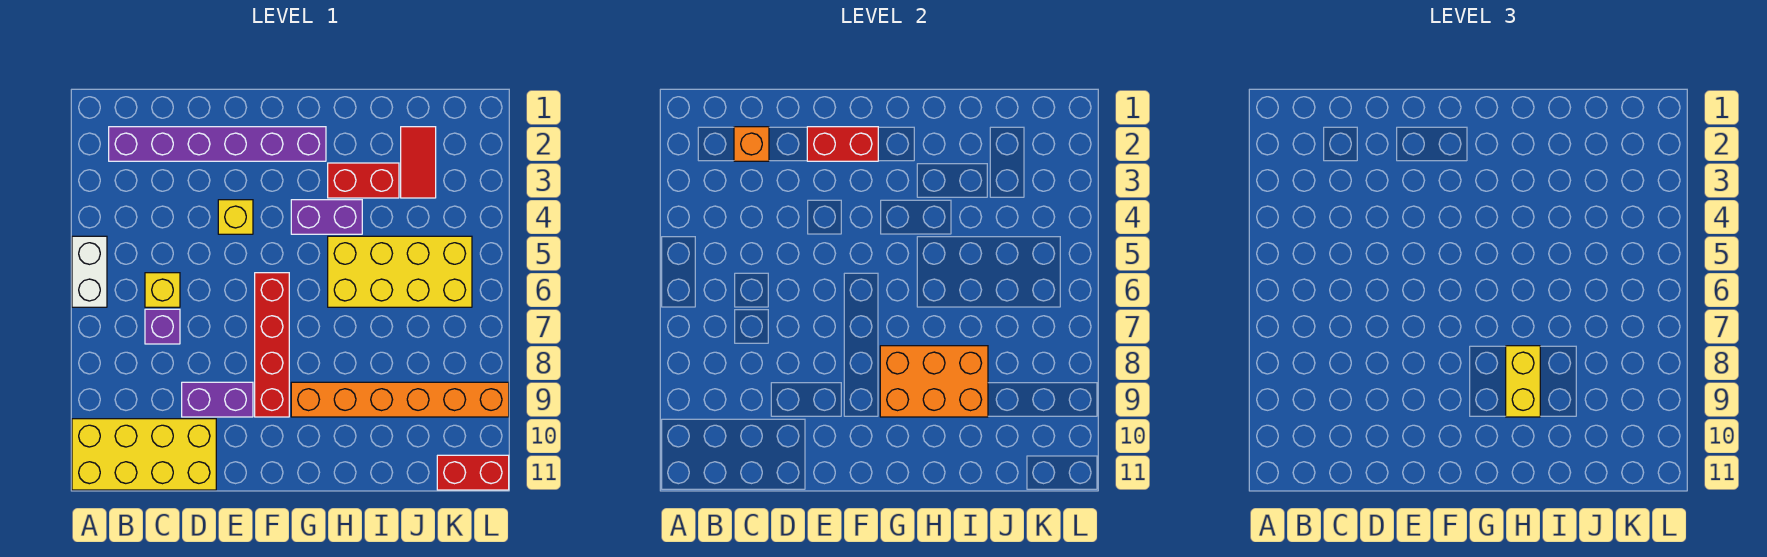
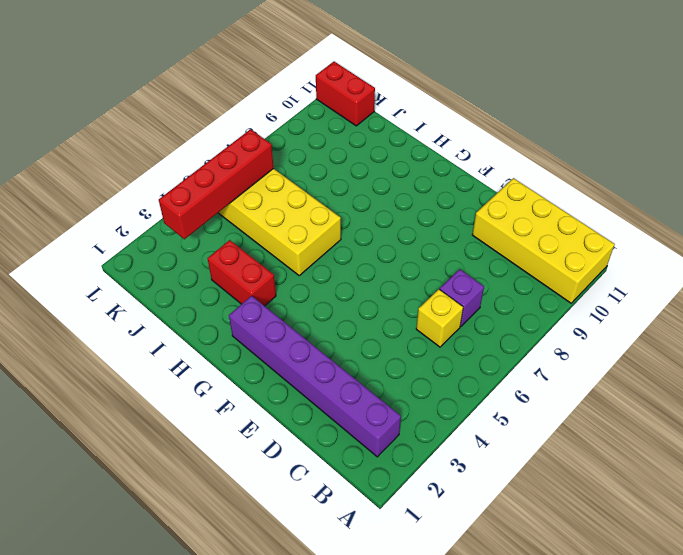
red brick K3:K6 level 2 -> red brick F6:F9 level 1
none -> white brick A5:A6 level 1
none -> purple brick D9:E9 level 1
none -> yellow brick E4 level 1

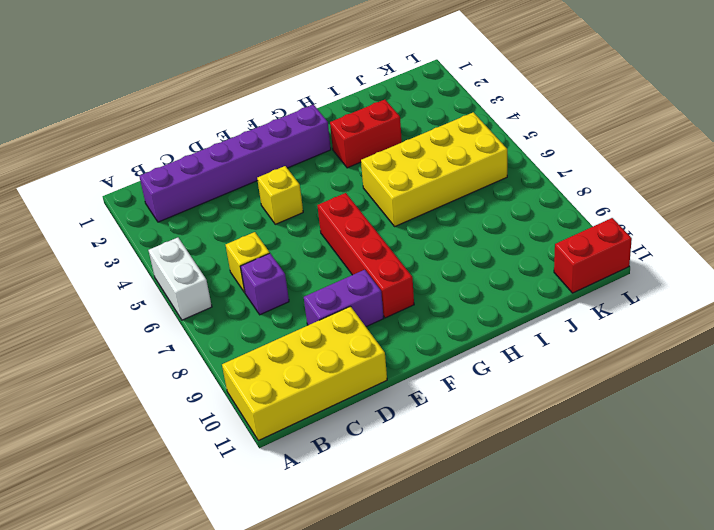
none -> purple brick G4:H4 level 1
none -> orange brick G9:L9 level 1
none -> red tile J2:J3 level 1

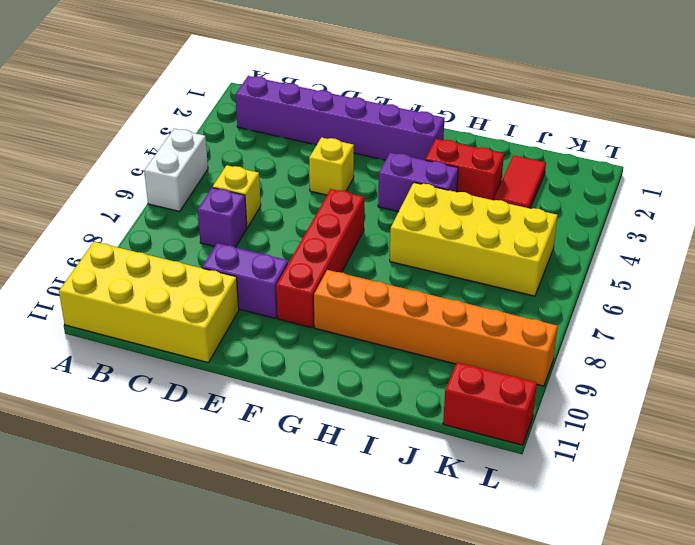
none -> orange brick C2 level 2
none -> red brick E2:F2 level 2
none -> orange brick G8:I9 level 2

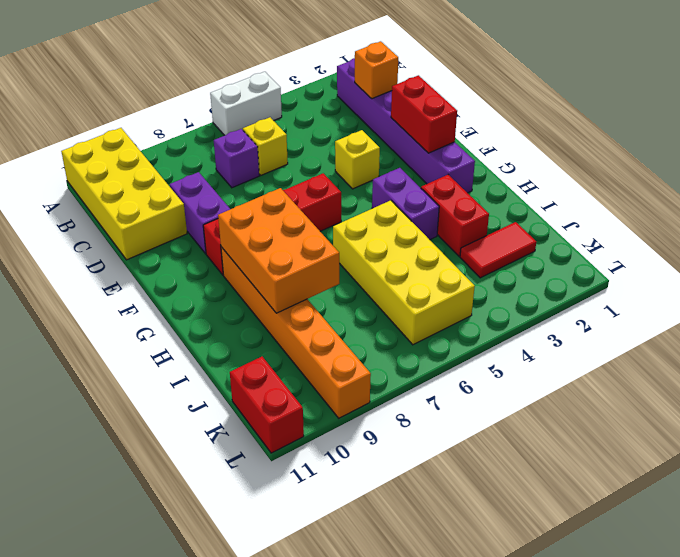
none -> yellow brick H8:H9 level 3

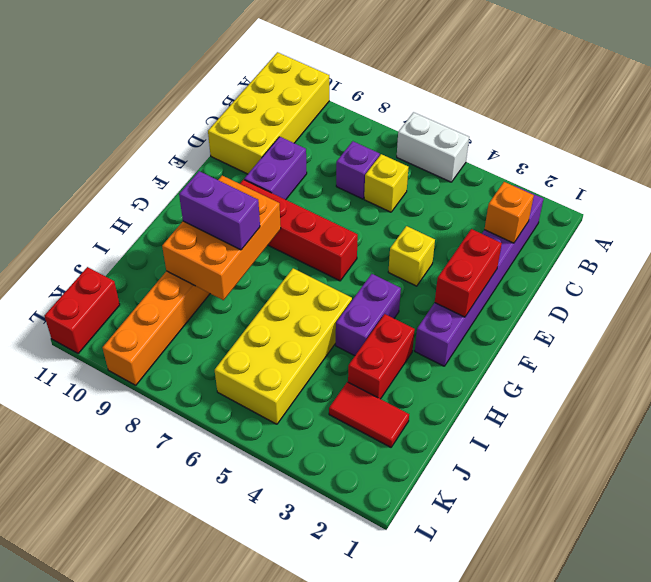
purple brick H8:H9 level 3 -> yellow brick H8:H9 level 3

